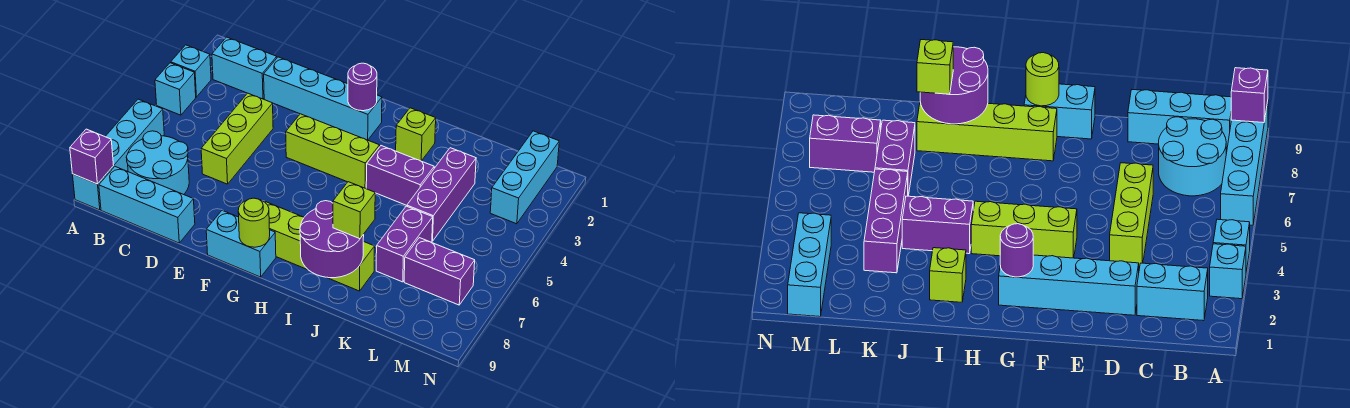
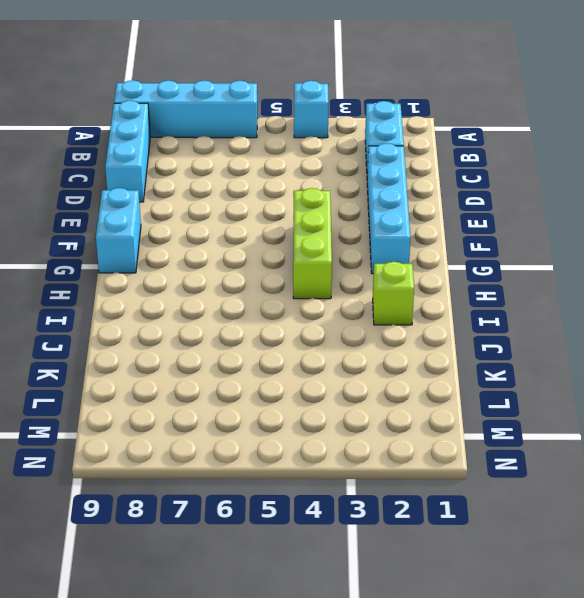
none -> cyan brick A3 level 1
none -> cyan round brick B7:C8 level 1
none -> lime brick D4:D6 level 1

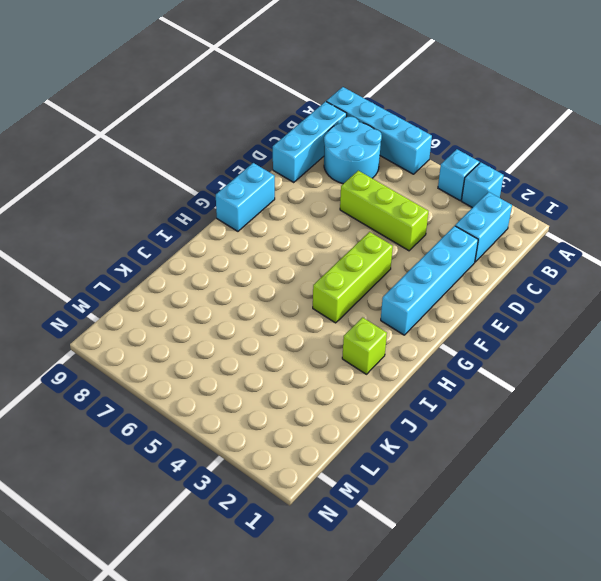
none -> lime brick G8:J8 level 1
none -> purple brick I4:J4 level 1
none -> purple brick K3:K5 level 1

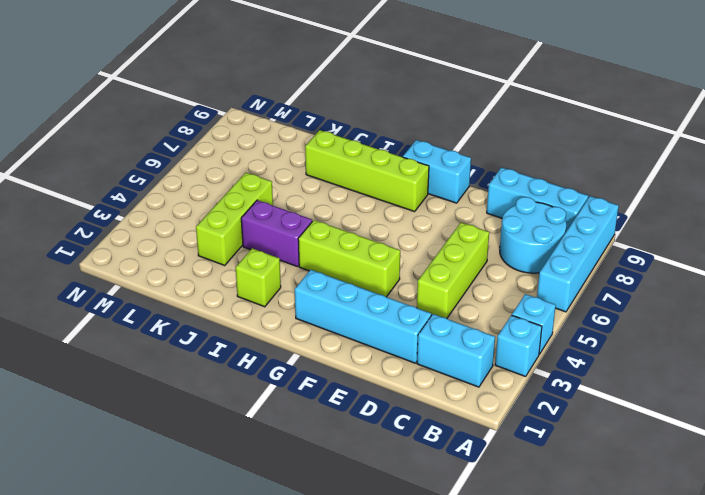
lime brick K3:K5 level 1 -> purple brick K3:K5 level 1
none -> purple brick K6:K7 level 1
none -> purple brick L7:M7 level 1
none -> cyan brick M1:M3 level 1

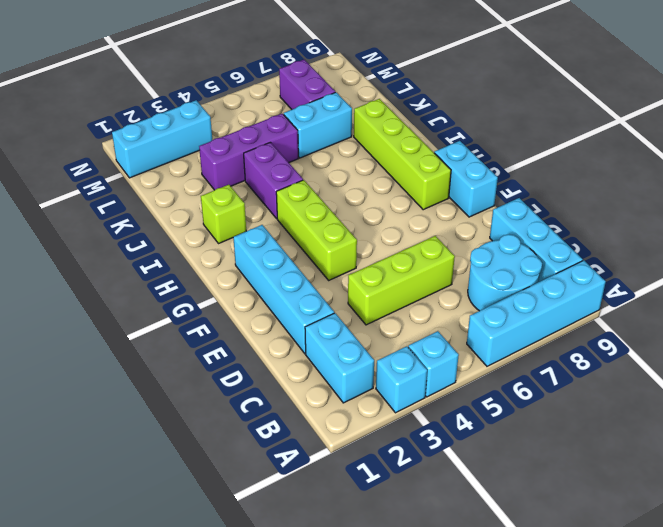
cyan brick K6:K7 level 1 -> purple brick K6:K7 level 1
none -> purple brick A9 level 2
none -> purple round brick G2 level 2
none -> lime round brick G9 level 2

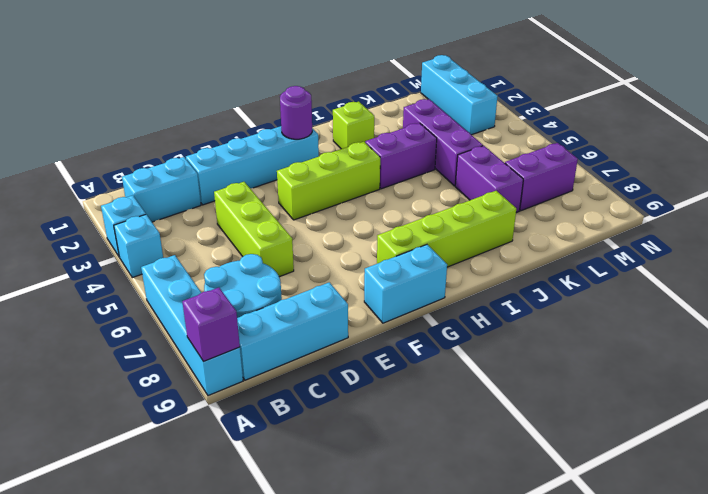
none -> lime round brick G9 level 2
none -> purple round brick I8:J9 level 2
none -> lime brick J8 level 3

